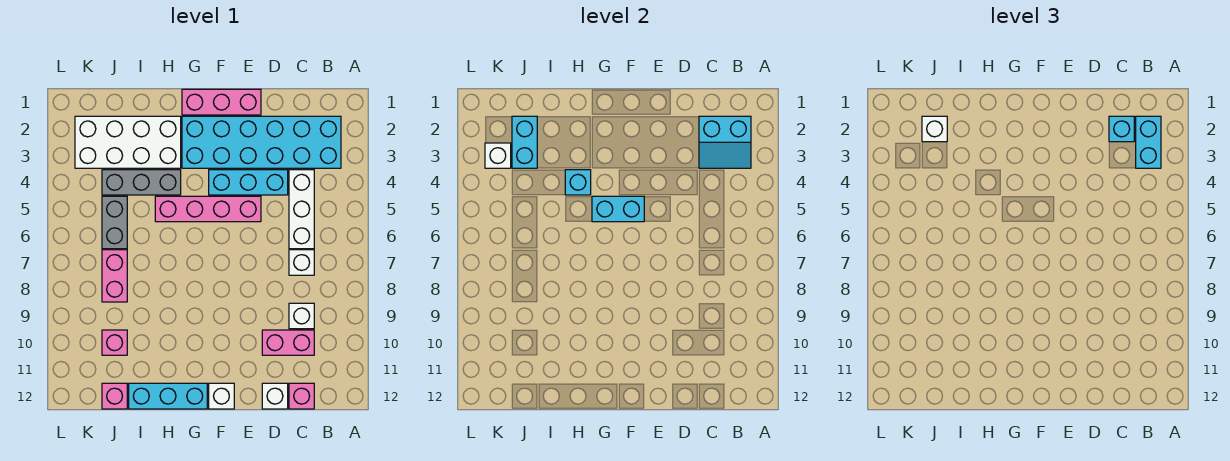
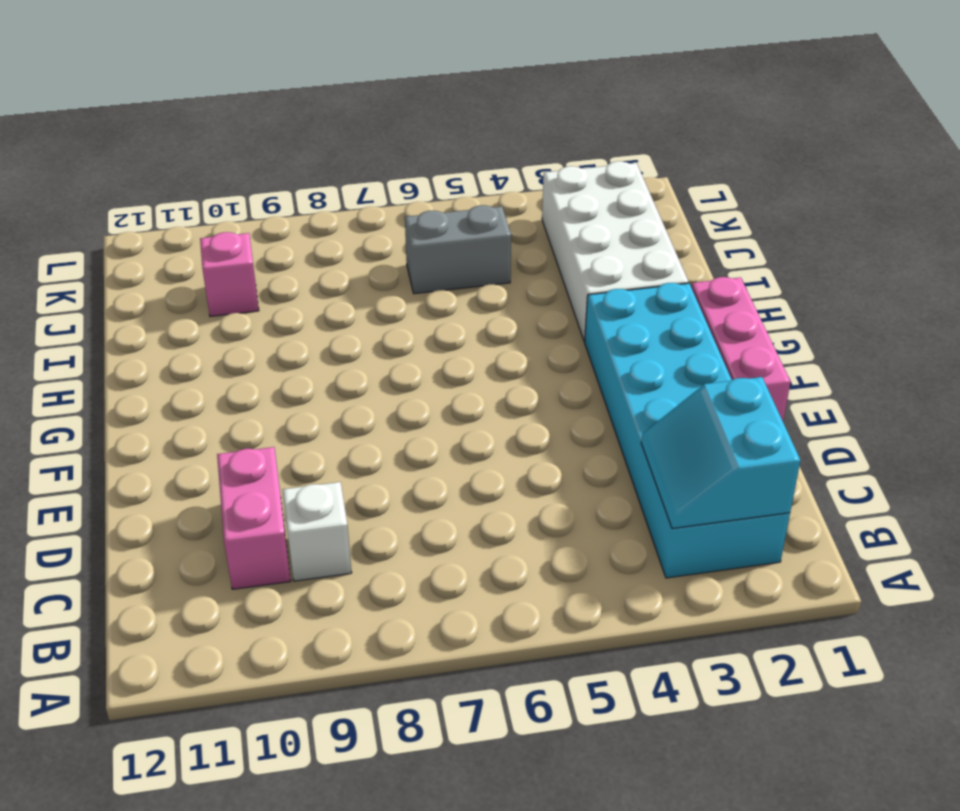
none -> white brick C4:C6 level 1
none -> white brick C7 level 1
none -> pink brick C12 level 1

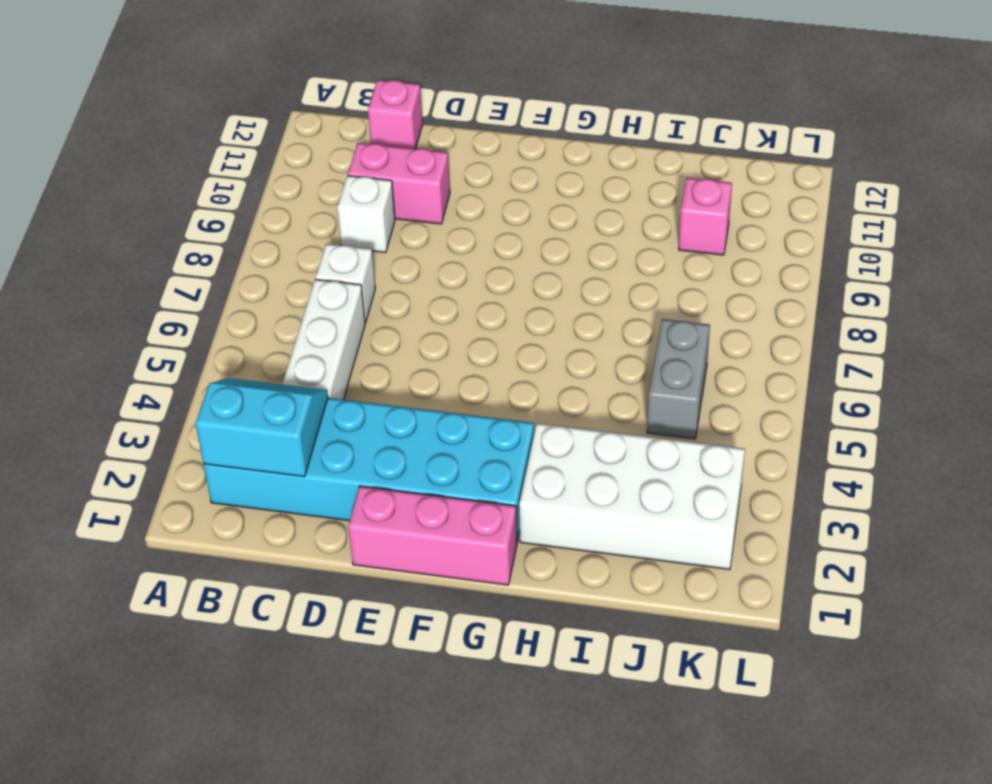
none -> cyan brick D4:F4 level 1
none -> white brick D12 level 1
none -> pink brick E5:H5 level 1

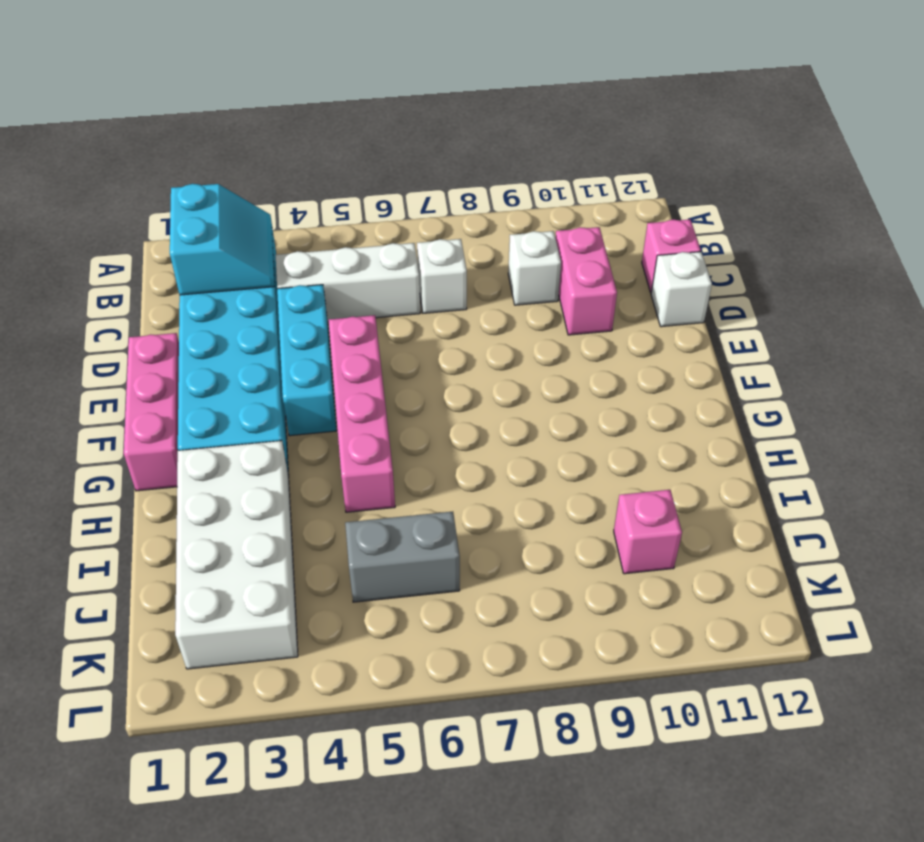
none -> white brick F12 level 1
none -> cyan brick G12:I12 level 1
none -> grey brick H4:J4 level 1

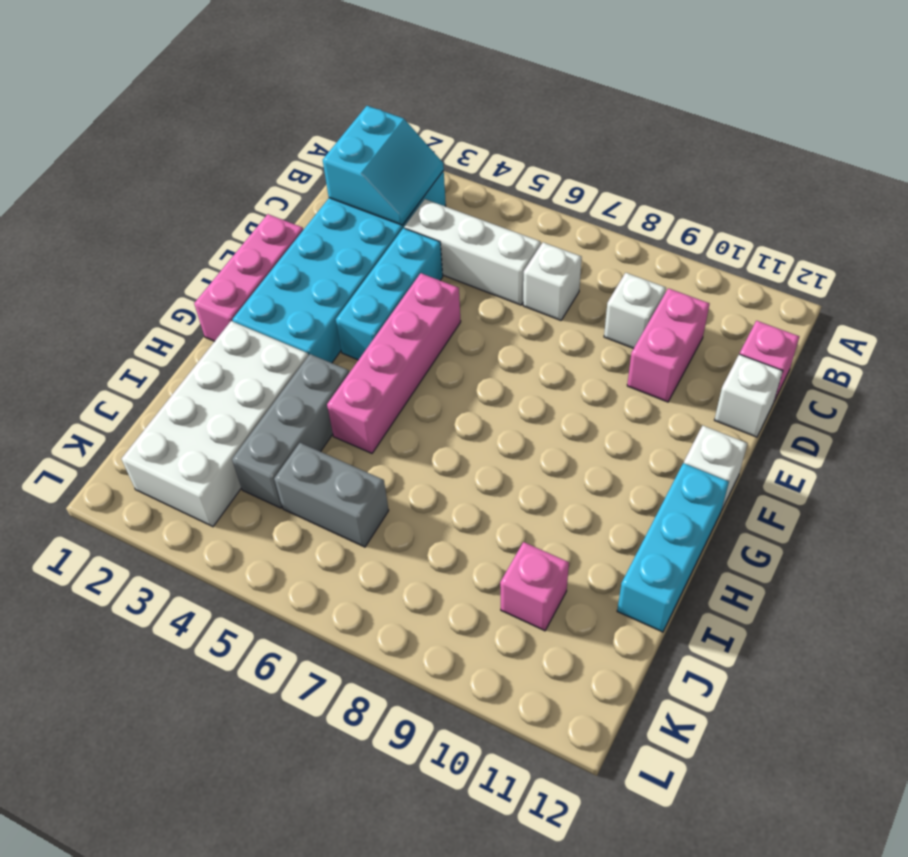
none -> pink brick J7:J8 level 1
none -> pink brick J12 level 1
none -> cyan brick F5:G5 level 2

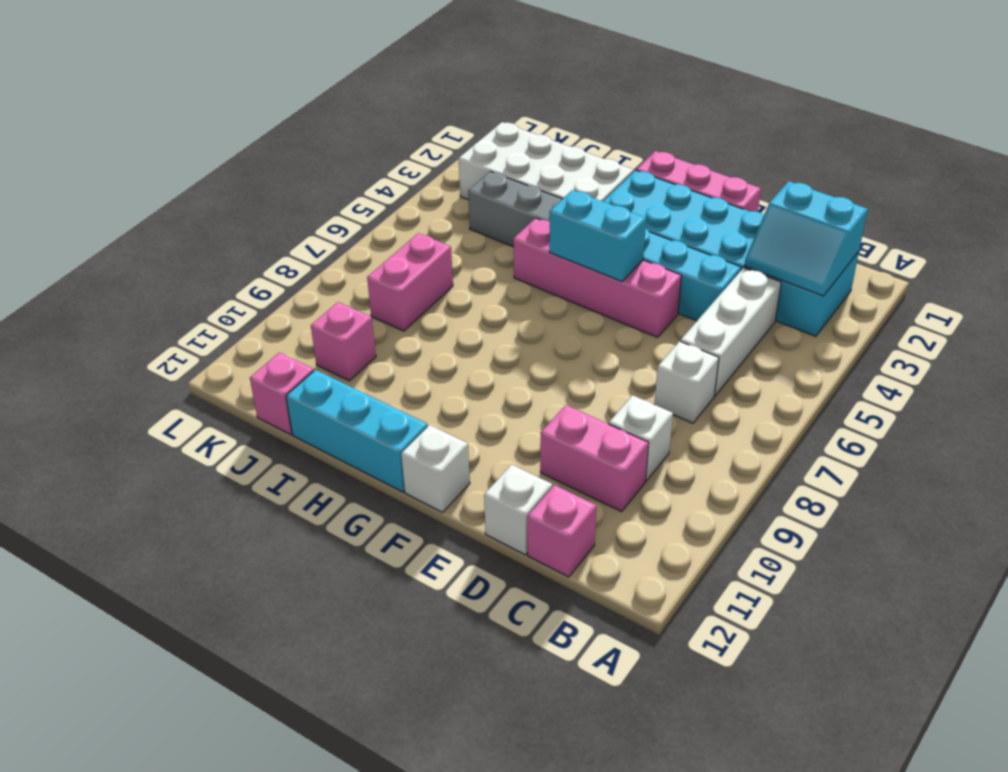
none -> grey brick J5:J6 level 1
none -> cyan brick H4 level 2
none -> cyan brick J2:J3 level 2

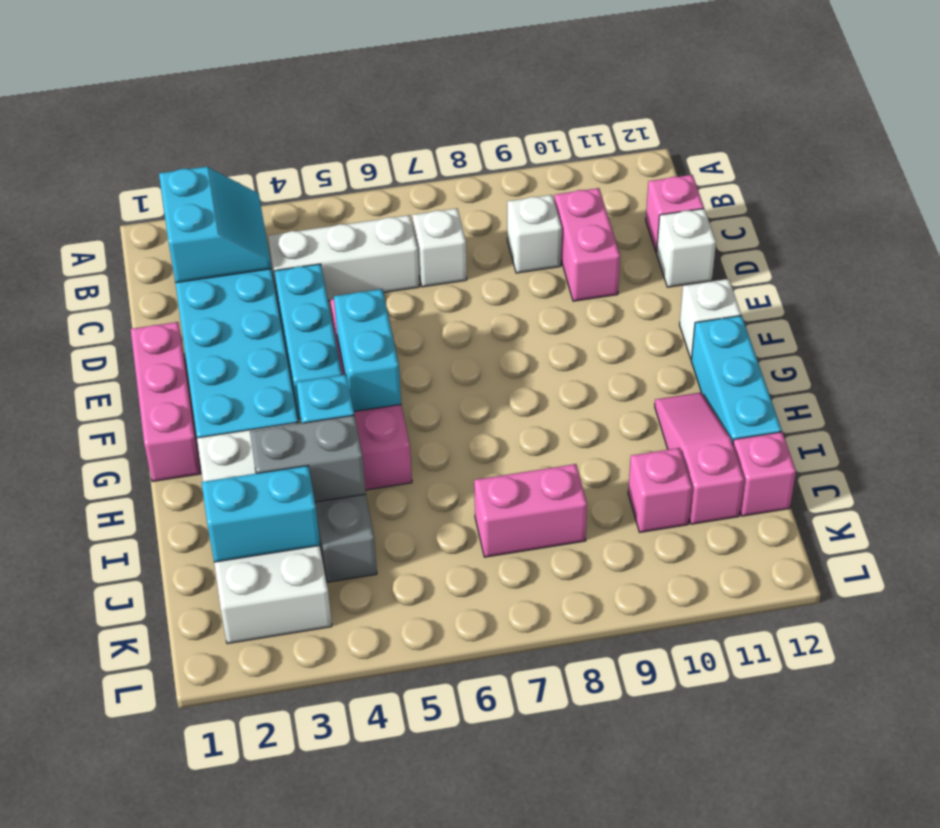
pink slope H11:J11 level 1 top J -> none
grey brick I3:I4 level 2 -> grey brick J5:J6 level 1
none -> white brick K3 level 2
none -> cyan brick B2:B3 level 3
none -> cyan brick C2 level 3

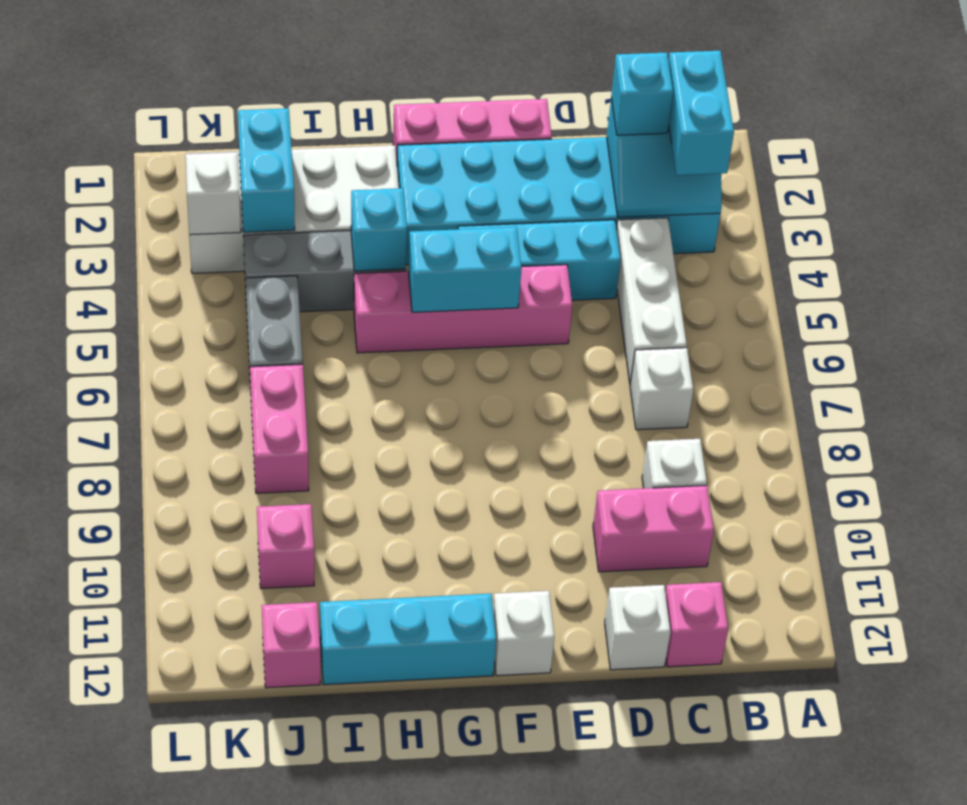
none -> white brick J2 level 3

